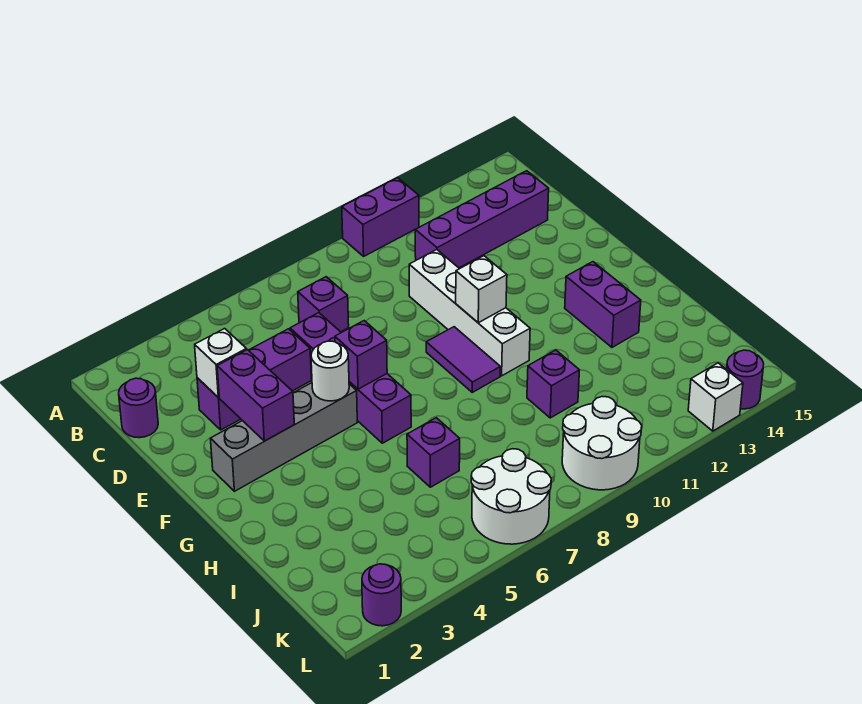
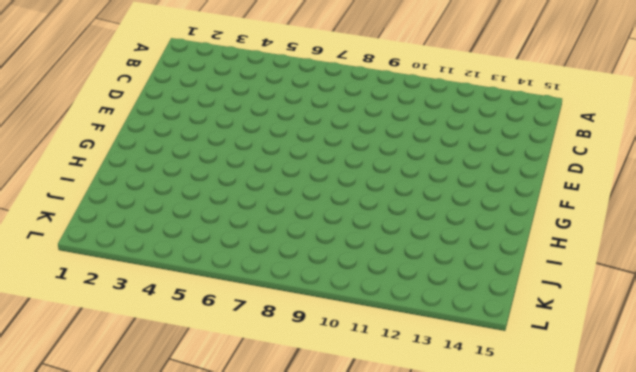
none -> purple brick A10:A11 level 1
none -> purple round brick C1 level 1
none -> purple brick C7 level 1

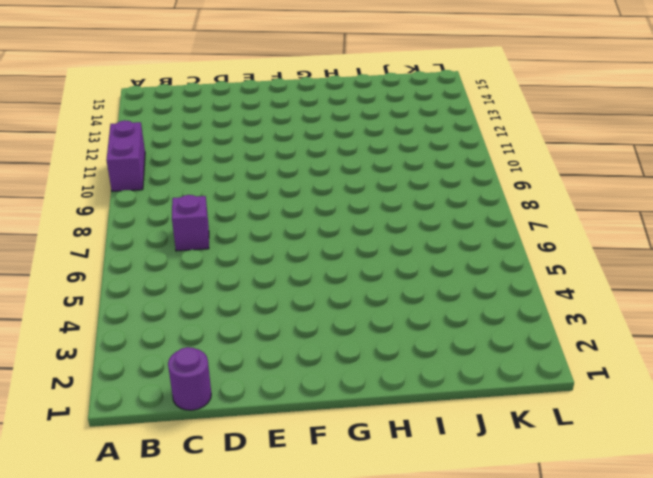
none -> purple brick C11:C14 level 1
none -> purple brick D3:D5 level 1
none -> purple brick D6:G6 level 1

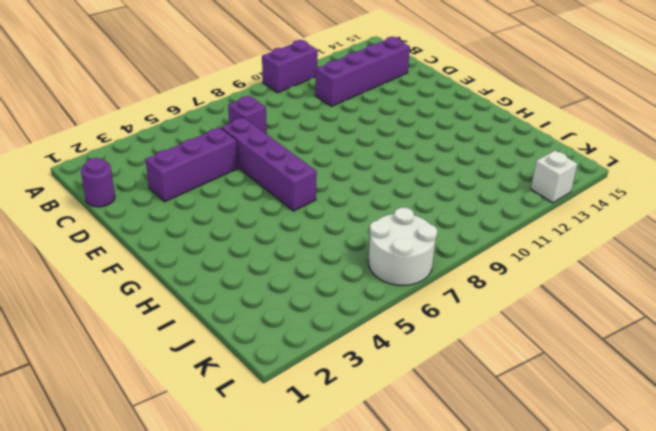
none -> white brick D10:G10 level 1
none -> grey brick F2:F5 level 1
none -> purple tile F9:G9 level 1

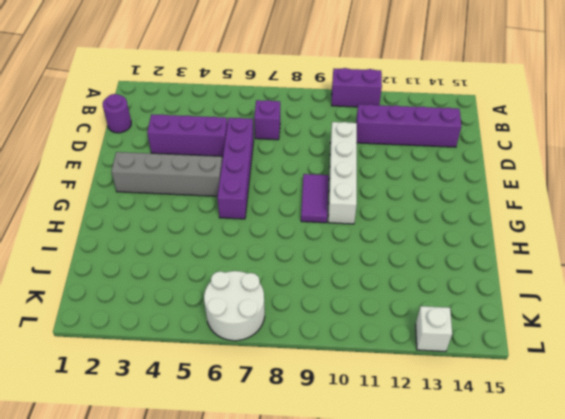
none -> purple brick G13:H13 level 1
none -> purple brick I6 level 1
none -> purple brick I10 level 1

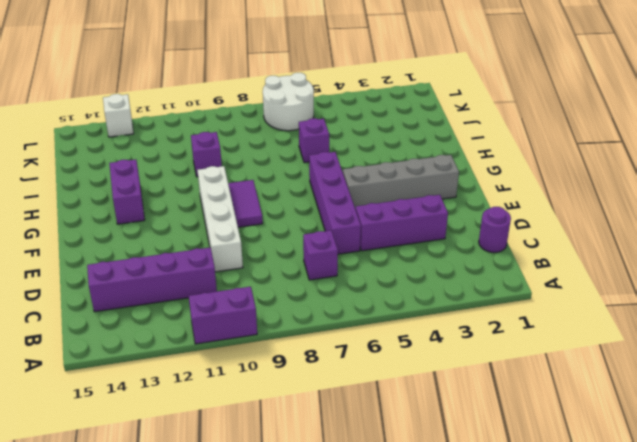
none -> white round brick K9:L10 level 1
none -> purple round brick L2 level 1
none -> purple round brick L14 level 1

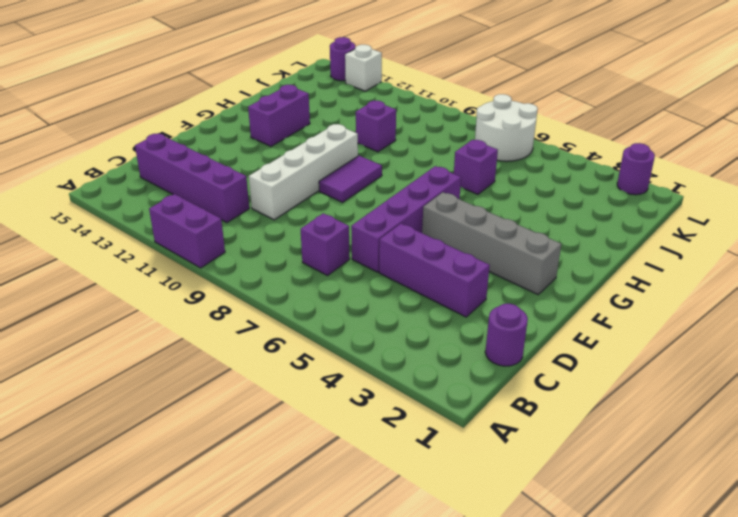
none -> white round brick K9:L10 level 1
none -> white brick D3 level 2
none -> purple brick E3:F3 level 2

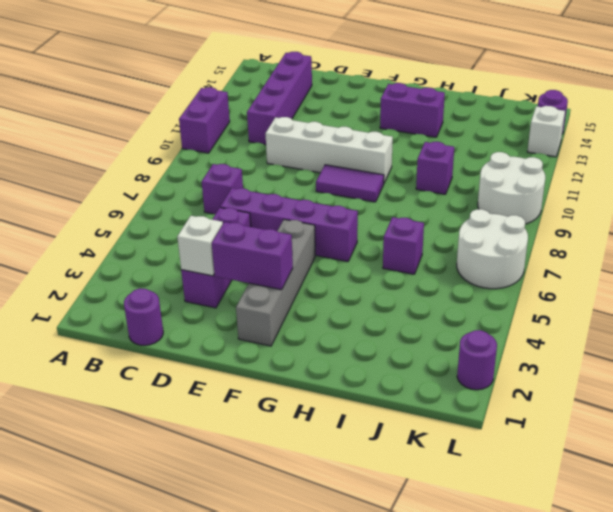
none -> white round brick F5 level 2
none -> purple brick F6 level 2
none -> white brick F10 level 2

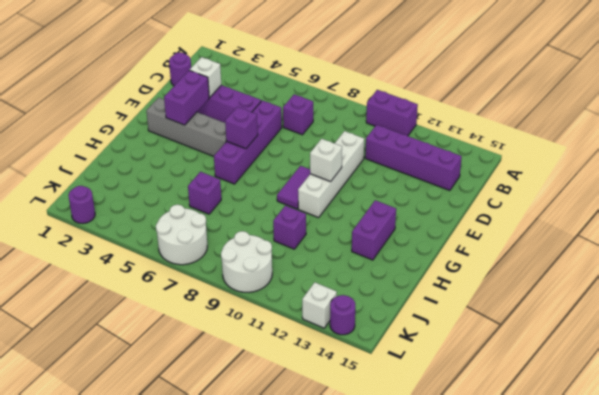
none -> white round brick F5 level 2

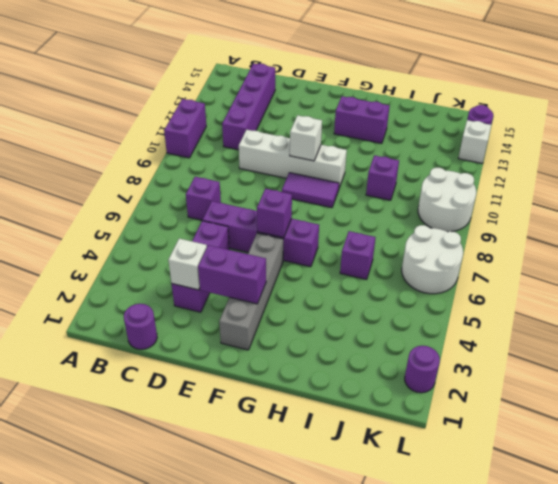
none -> white round brick F5 level 2

